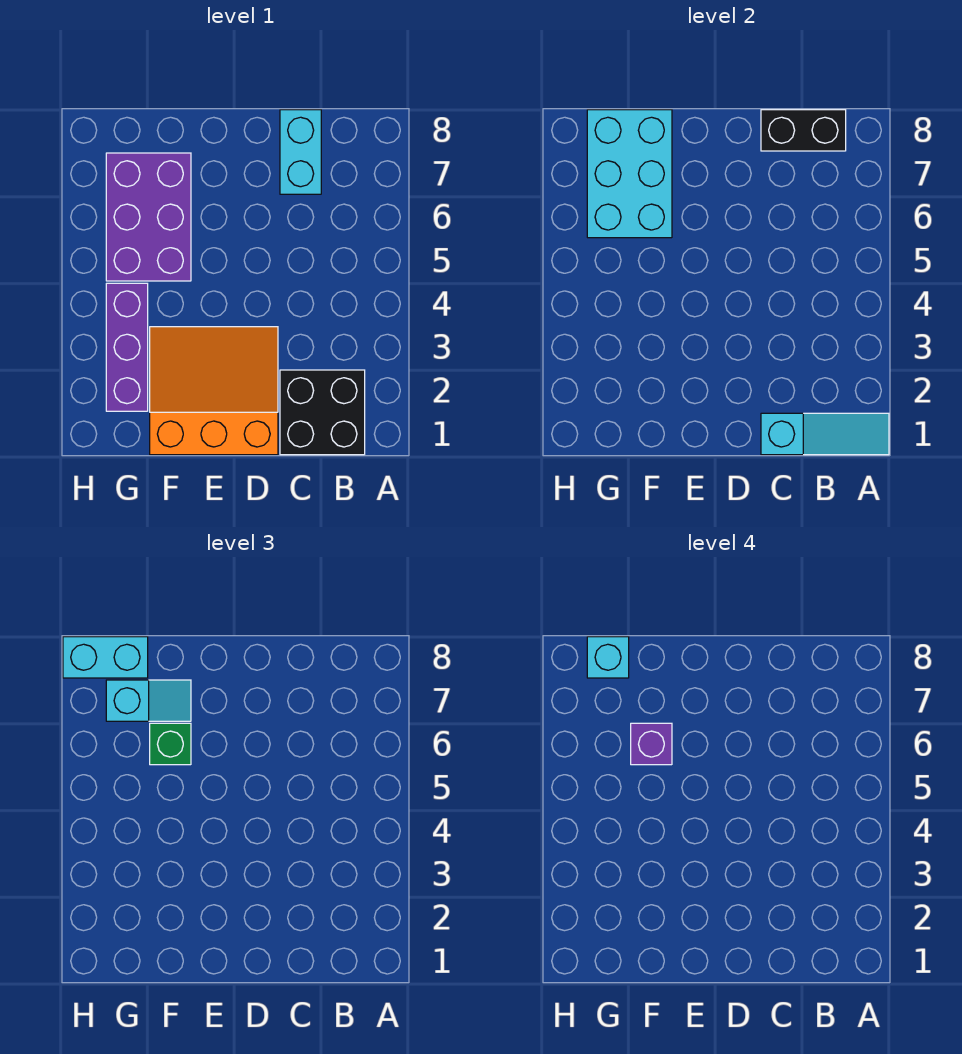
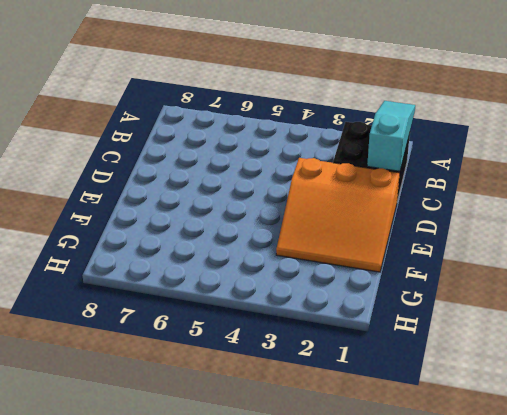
orange slope D1:F3 level 1 top D -> orange slope D1:F3 level 1 top 1
none -> cyan brick C7:C8 level 1
none -> purple brick F5:G7 level 1
none -> purple brick G2:G4 level 1

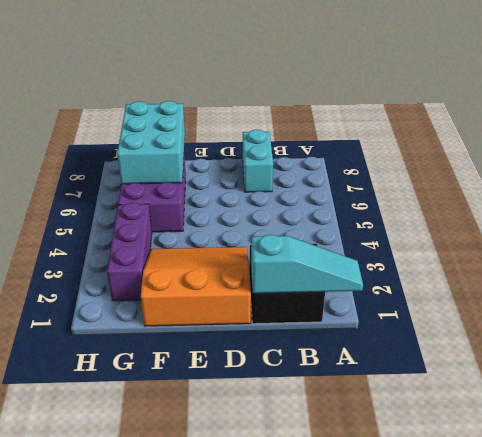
none -> black brick B8:C8 level 2
none -> green brick F6 level 3
none -> cyan slope F7:G7 level 3 top G

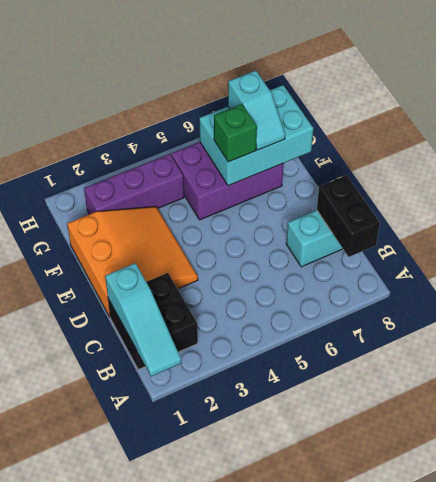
none -> cyan brick G8:H8 level 3
none -> purple brick F6 level 4
none -> cyan brick G8 level 4

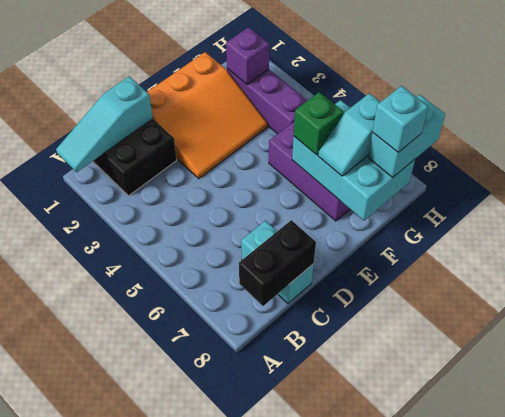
purple brick G2 level 2 -> purple brick F6 level 4

